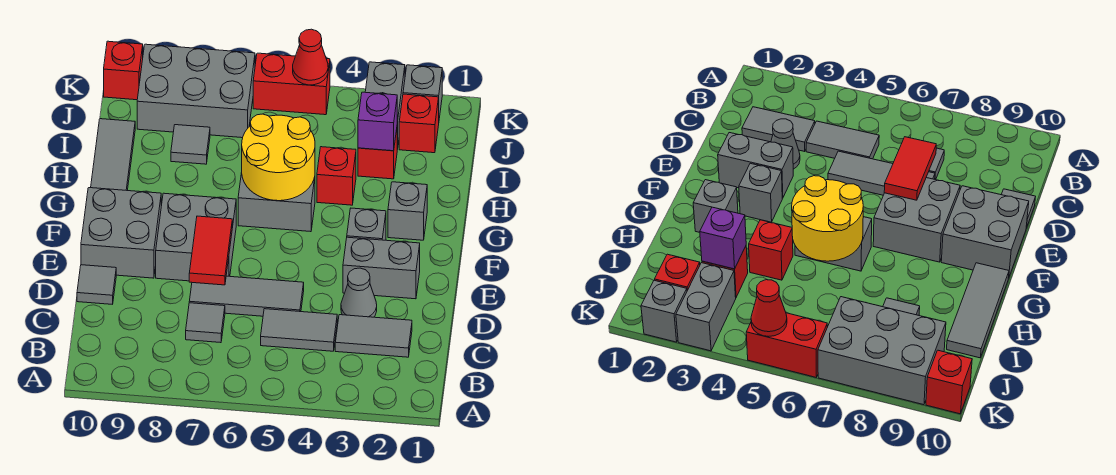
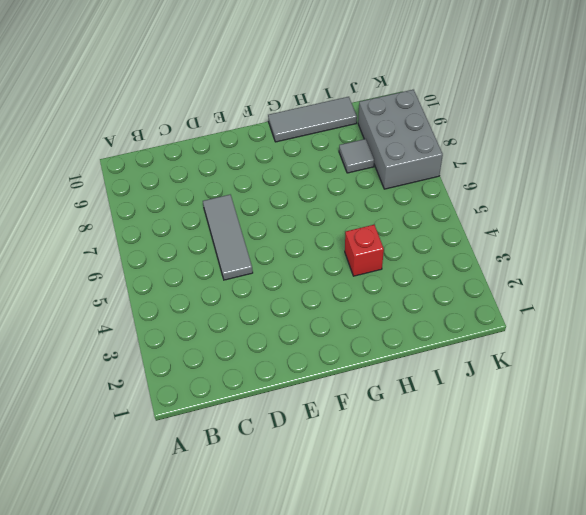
none -> grey tile C2:C3 level 1
none -> grey tile C4:C5 level 1
none -> grey tile C7 level 1

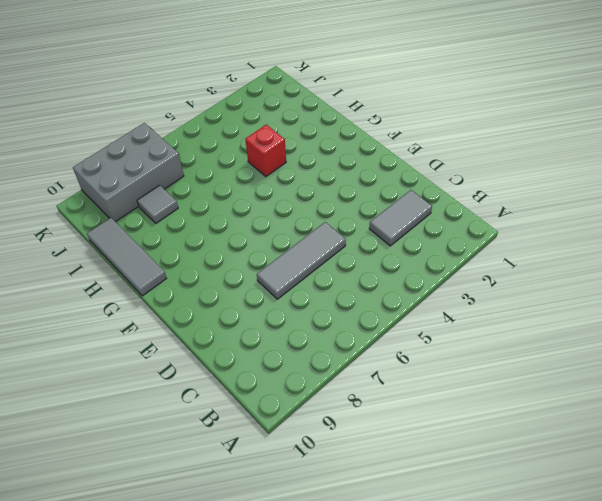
none -> grey tile C4:C5 level 1
none -> grey tile C7 level 1
none -> grey cone D3 level 1

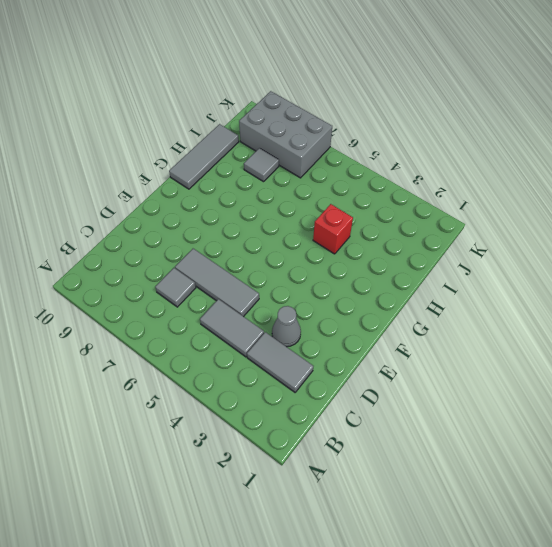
none -> grey tile D10 level 1
none -> grey brick E2:E3 level 1
none -> grey brick E7:F8 level 1

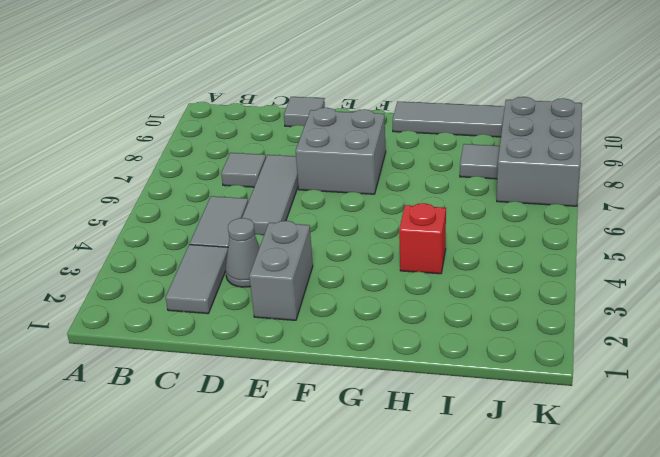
none -> grey brick E9:F10 level 1
none -> grey brick F3 level 1
none -> grey brick G2 level 1

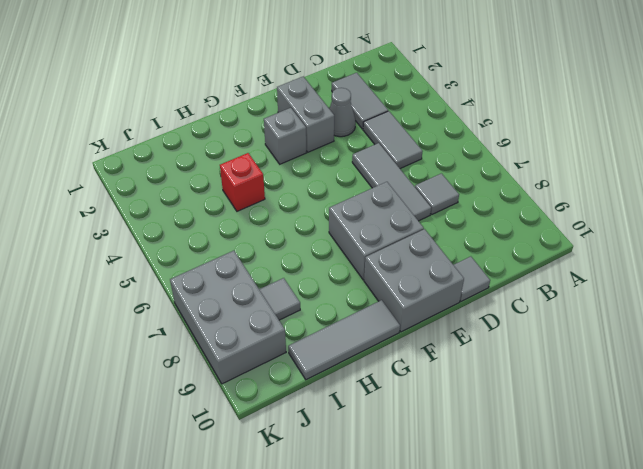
none -> grey brick G2 level 1
none -> grey brick G5:G6 level 1
none -> red brick I3 level 1

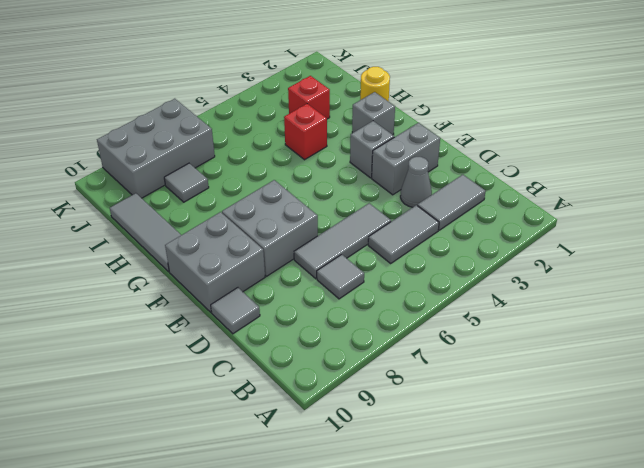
yellow round brick H1 level 1 -> none
none -> grey brick G5:G6 level 1
none -> red brick J2 level 1
none -> grey brick J3:K3 level 1

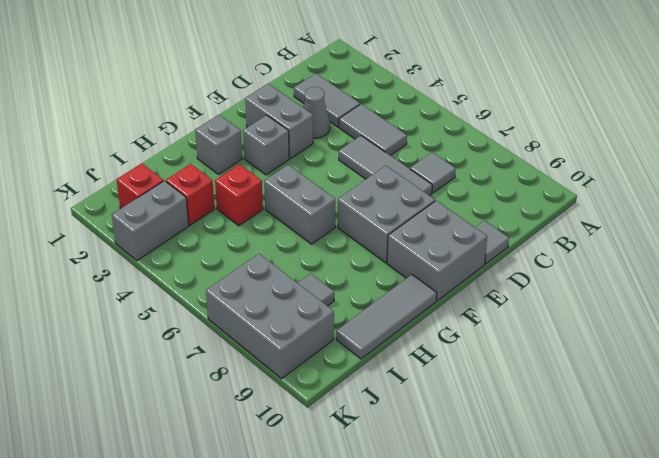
none -> grey brick K2 level 1
none -> red brick K5:K6 level 1
none -> red brick K10 level 1

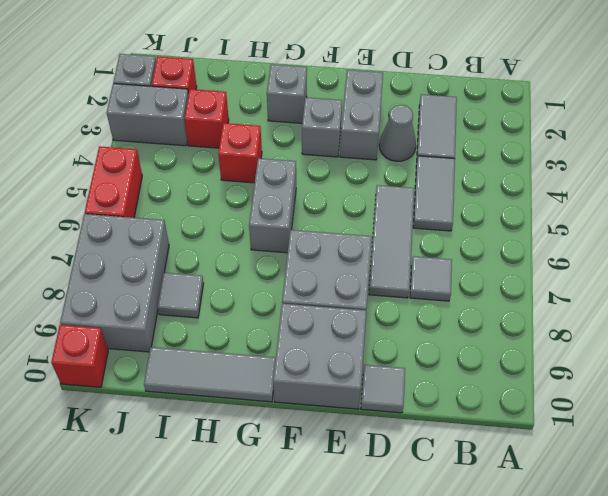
none -> red tile D7:E7 level 2
none -> yellow round brick G5:H6 level 2
none -> purple brick I3 level 2

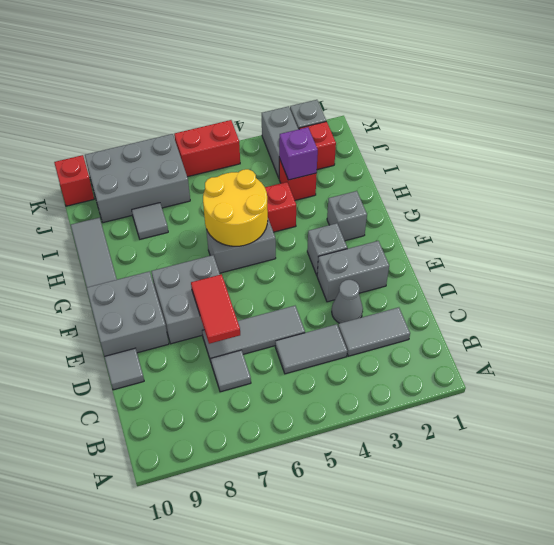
none -> red cone K5 level 2

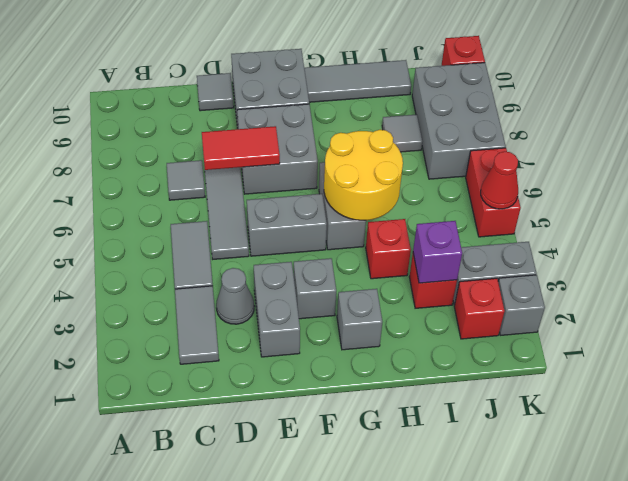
grey brick E5:F5 level 1 -> none

